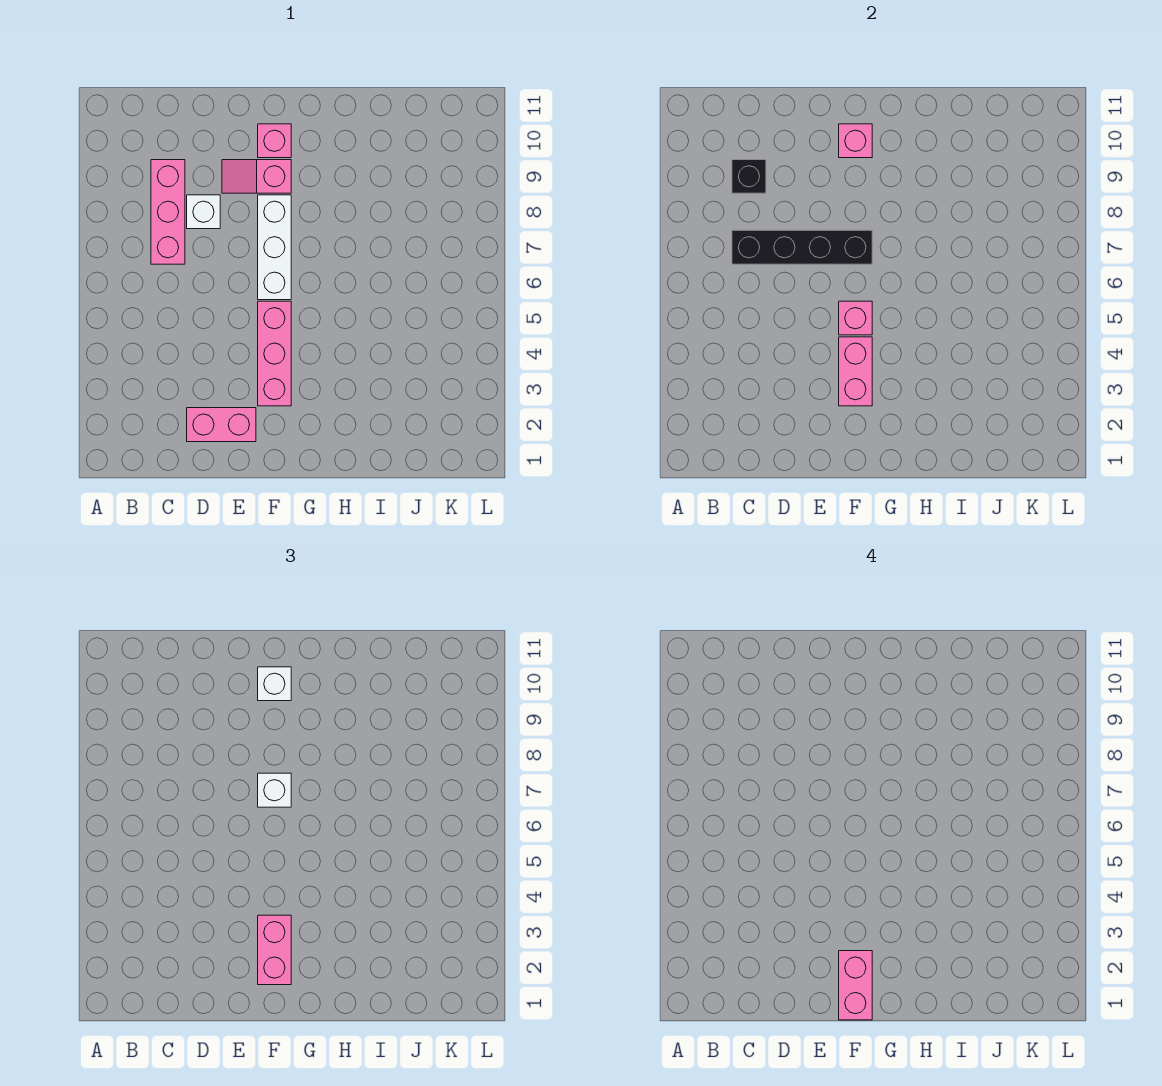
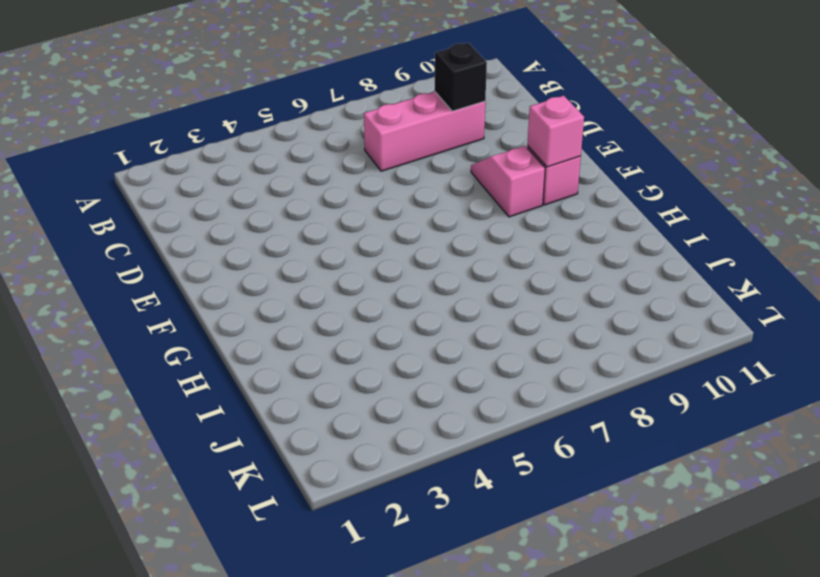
none -> pink brick D2:E2 level 1
none -> white brick D8 level 1
none -> pink brick F3:F5 level 1

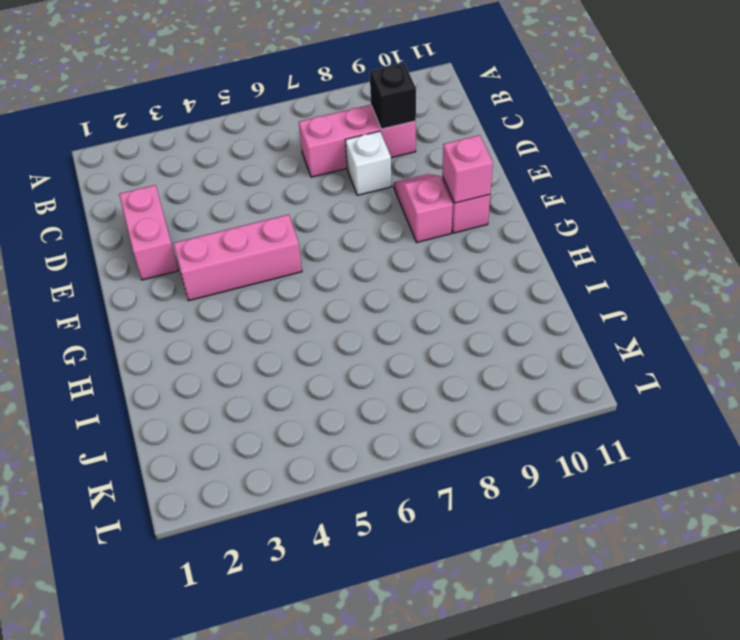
none -> white brick F6:F8 level 1
none -> black brick C7:F7 level 2
none -> pink brick F3:F4 level 2

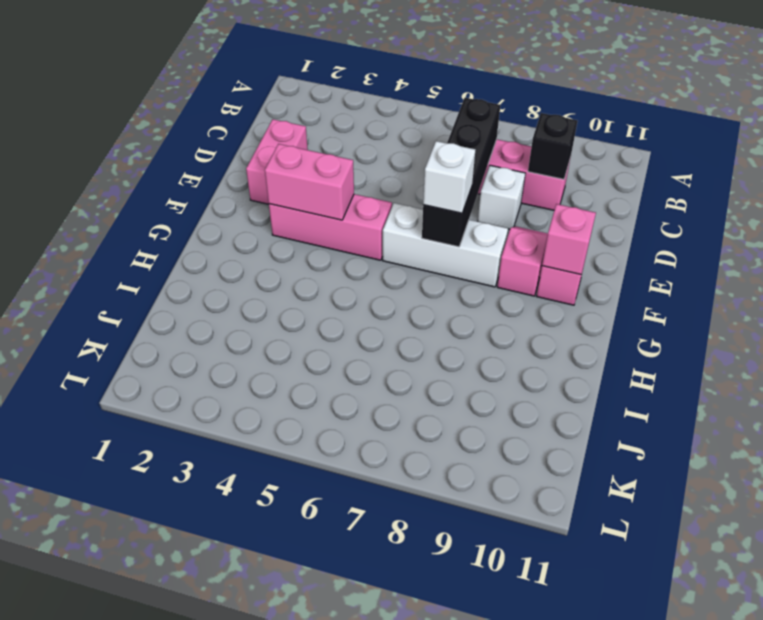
none -> pink brick F5 level 2
none -> pink brick F2:F3 level 3
none -> white brick F10 level 3

